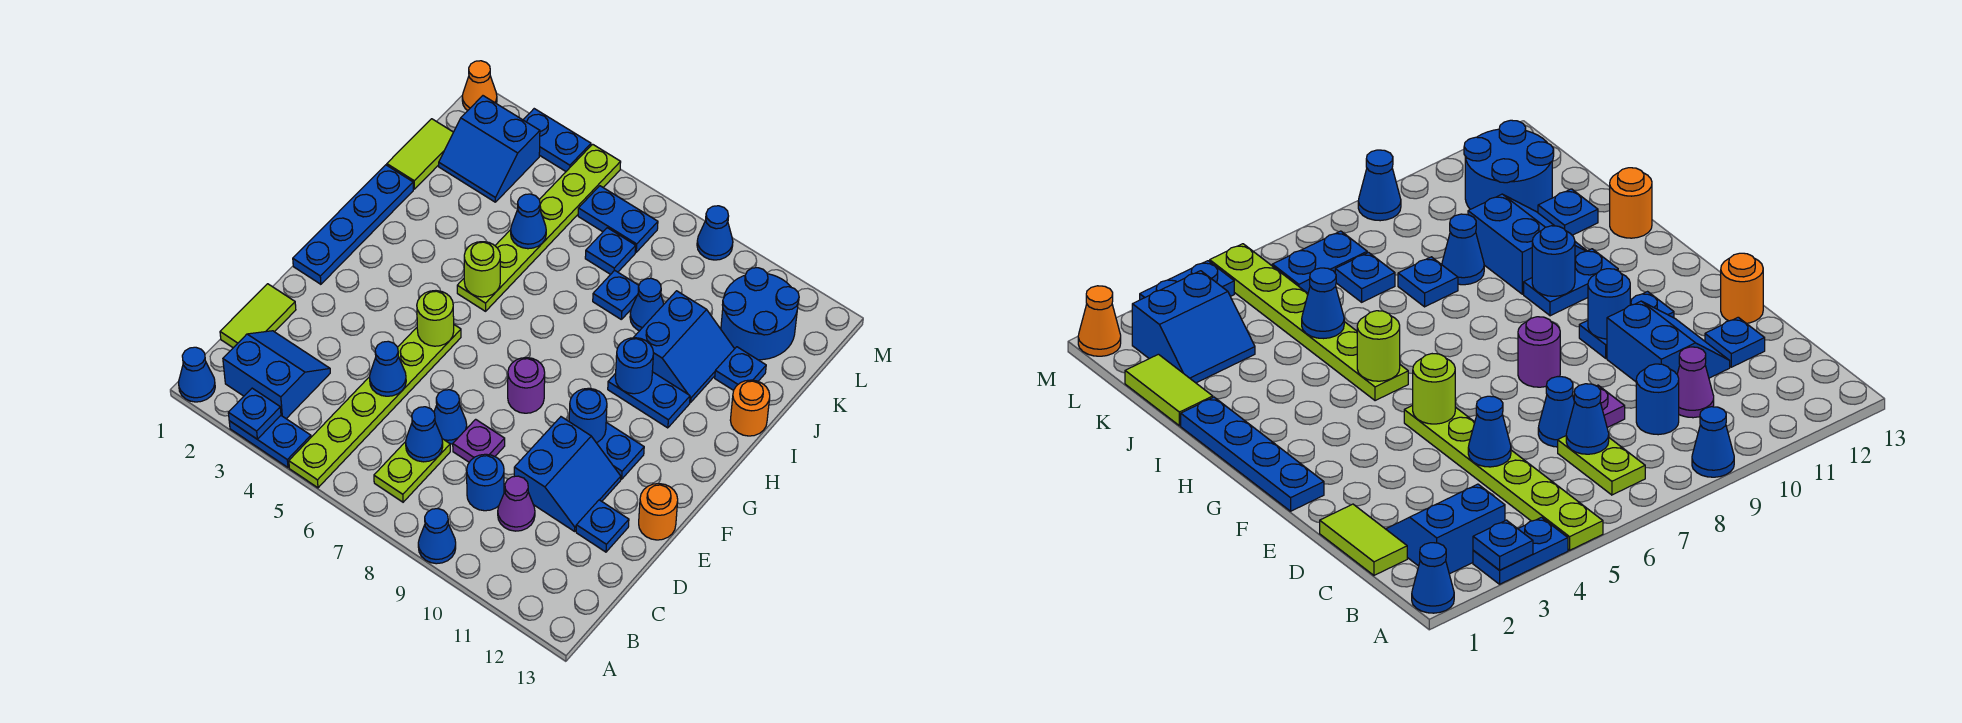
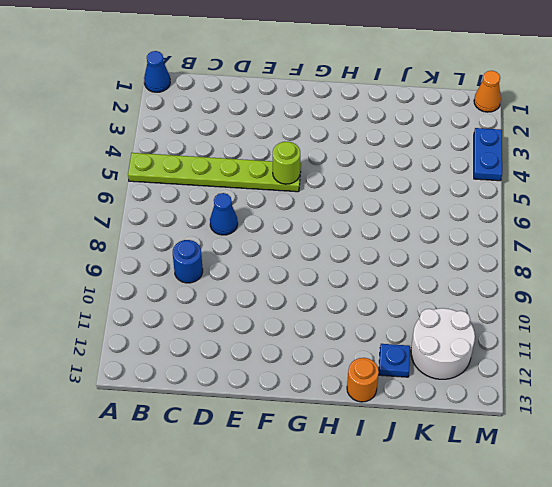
white round brick K11:L12 level 1 -> blue round brick K11:L12 level 1
none -> blue plate A3:A4 level 1
none -> blue cone A9 level 1
none -> blue slope B2:C3 level 1 top B
none -> lime plate B7:C7 level 1

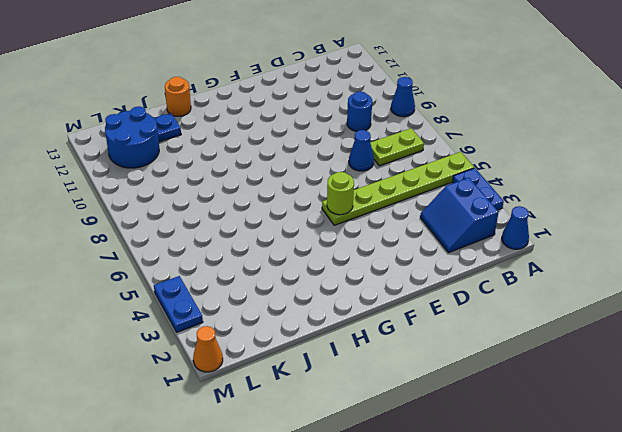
none -> lime tile C1:D1 level 1
none -> purple cone C10 level 1
none -> purple plate D8 level 1
none -> blue slope D10:E11 level 1 top 10

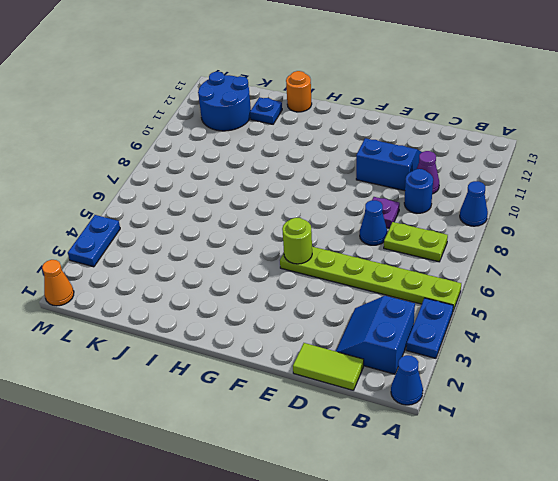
none -> blue plate D12 level 1
none -> orange round brick E13 level 1
none -> blue plate F1:I1 level 1
none -> purple round brick F8 level 1

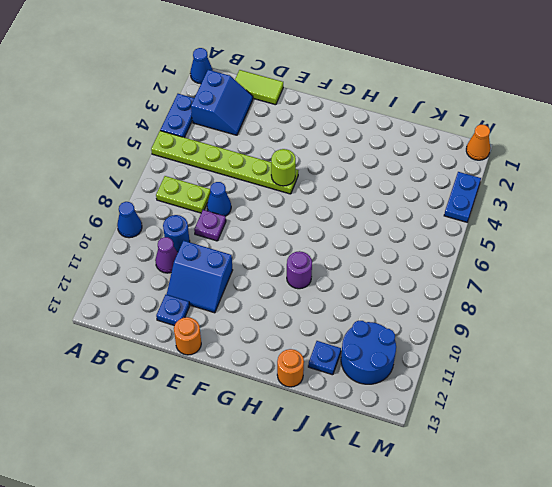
purple round brick H9 level 1 -> purple round brick F8 level 1
none -> blue plate F1:I1 level 1
none -> blue plate F10:F11 level 1
none -> lime plate H5:M5 level 1
none -> blue plate H10:H11 level 1

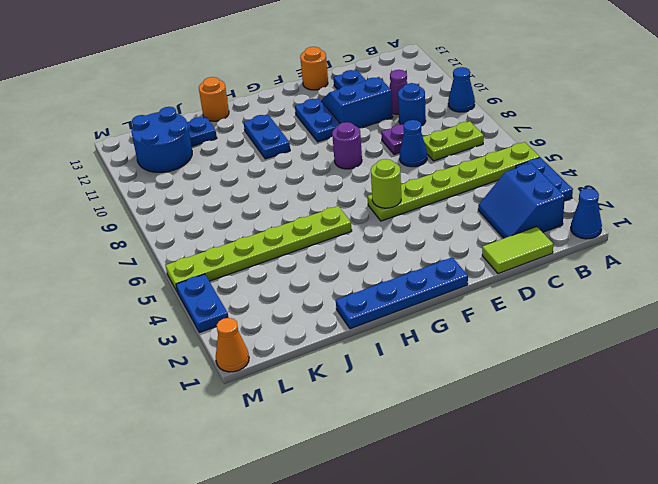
none -> blue slope I10:J11 level 1 top 10
none -> lime tile J1:K1 level 1
none -> blue plate J8 level 1
none -> blue cone J9 level 1

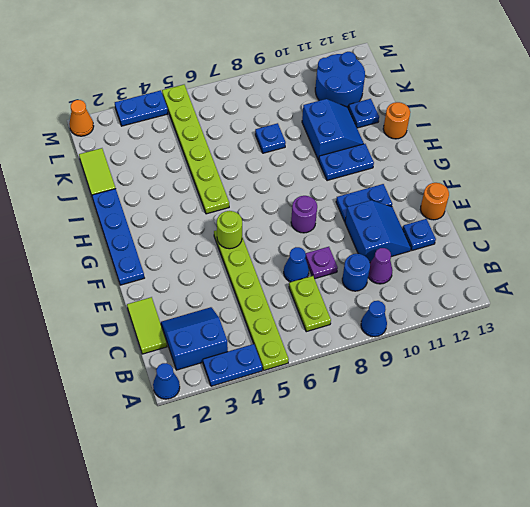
none -> blue cone J9 level 1
none -> blue slope K2:L3 level 1 top L
none -> blue plate K7 level 1
none -> blue plate L6:L7 level 1

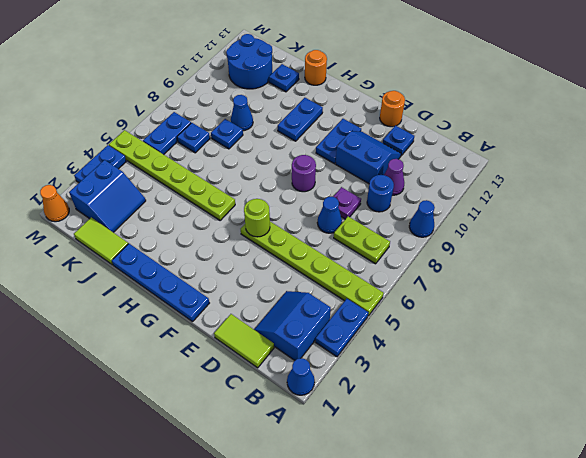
none -> blue slope I10:J11 level 1 top 10
none -> blue cone M9 level 1
none -> blue plate A3 level 2
none -> blue cone C7 level 2

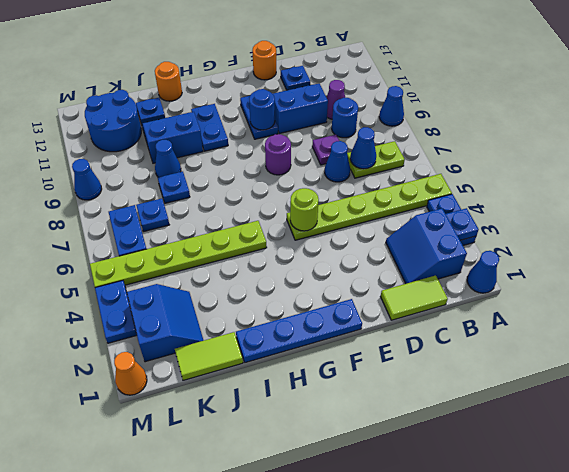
none -> blue cone D5 level 2
none -> lime round brick H5 level 2
none -> blue round brick H10 level 2
none -> blue cone J5 level 2

